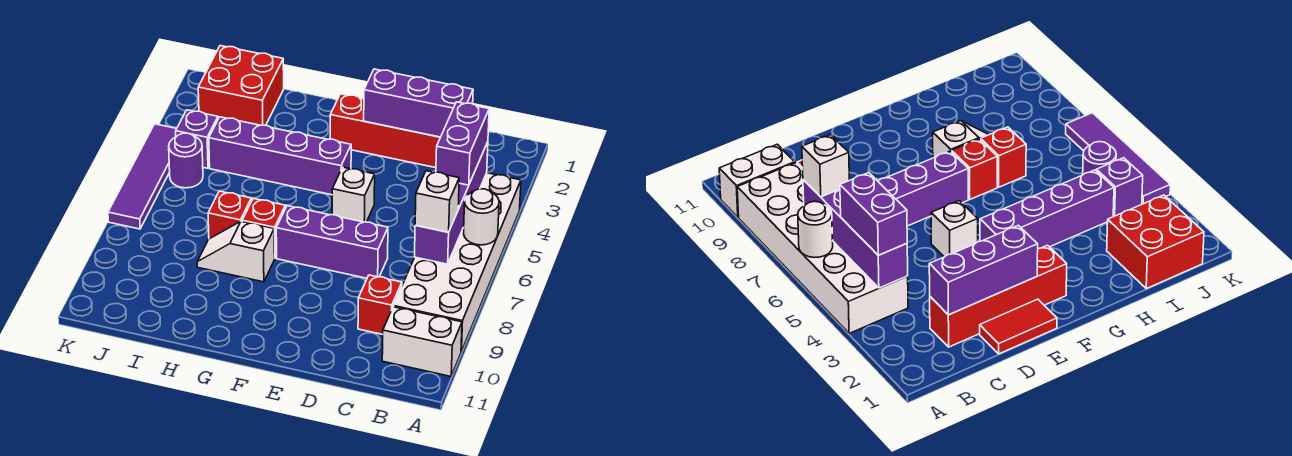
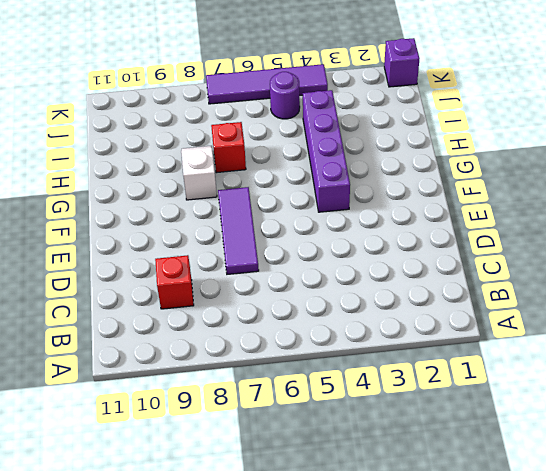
purple tile D7:F7 level 1 -> purple brick D7:F7 level 1
purple brick K1 level 1 -> purple brick J4 level 1
none -> white brick A4:B9 level 1
none -> white brick A10:B10 level 1
none -> red brick C2:F2 level 1

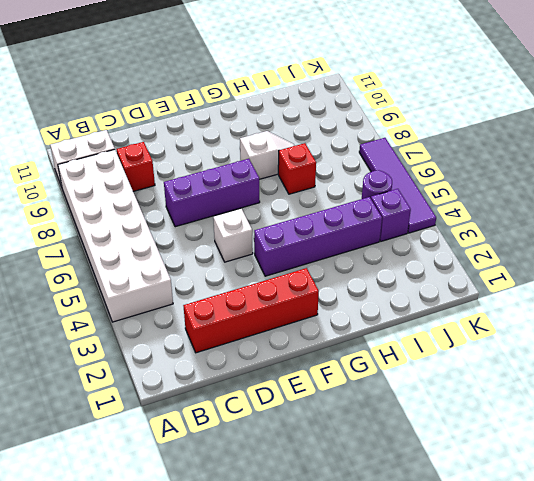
none -> red tile D1:E1 level 1
none -> red brick G7 level 1
none -> red brick I1:J2 level 1

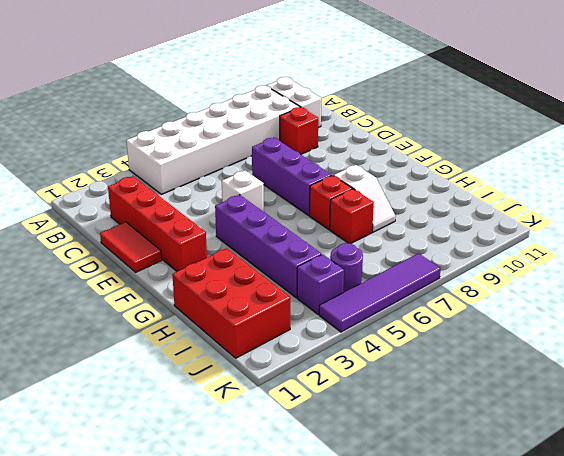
red brick H1:J2 level 1 -> red brick I1:J2 level 1
none -> white round brick A6 level 2
none -> purple brick B4:B7 level 2
none -> purple brick C2:E2 level 2

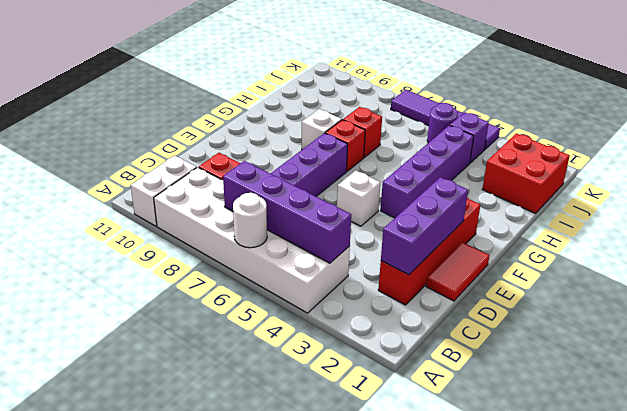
none -> purple brick B4:B5 level 3
none -> white brick B7 level 3

